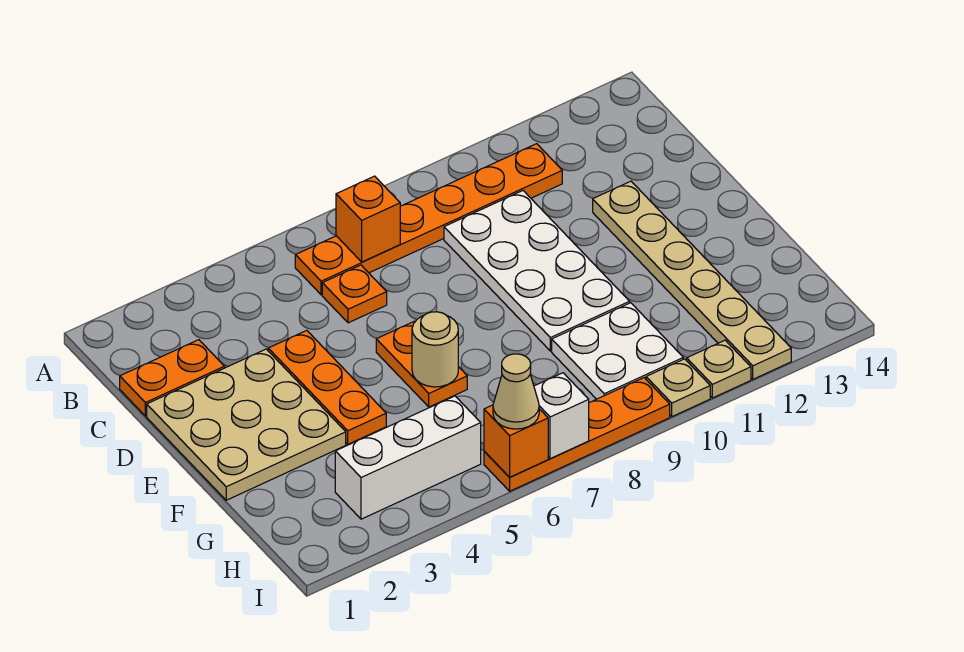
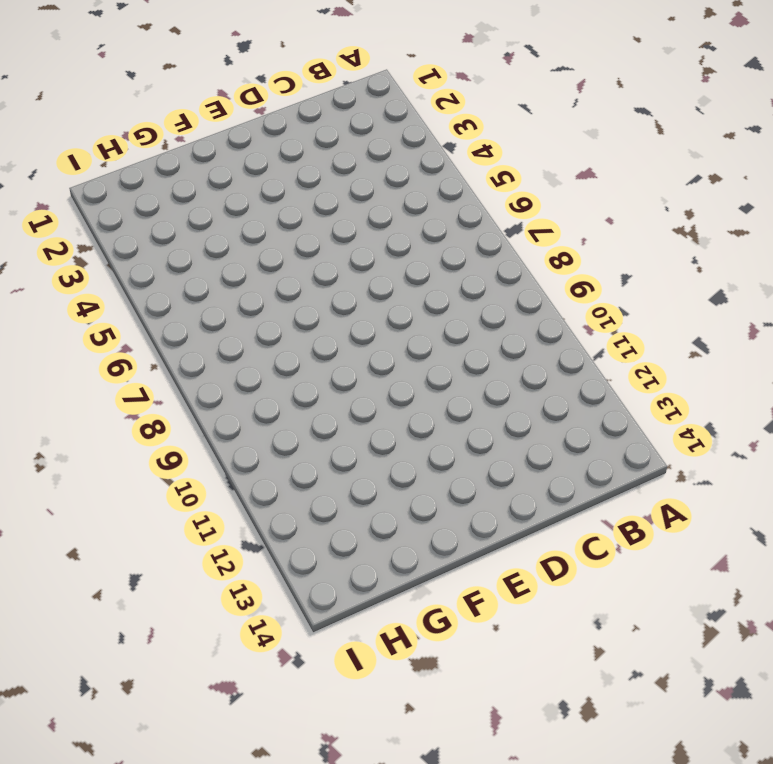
none -> orange plate B6:B11 level 1
none -> orange plate C1:C2 level 1
none -> orange plate C6 level 1

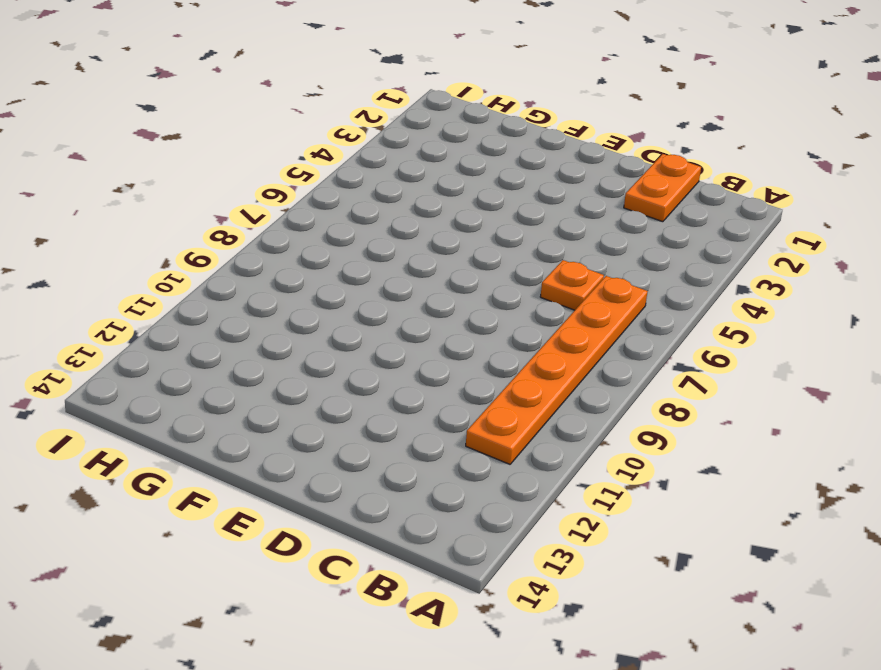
none -> white plate C9:F10 level 1
none -> tan plate D1:F3 level 1
none -> orange plate D4:F4 level 1

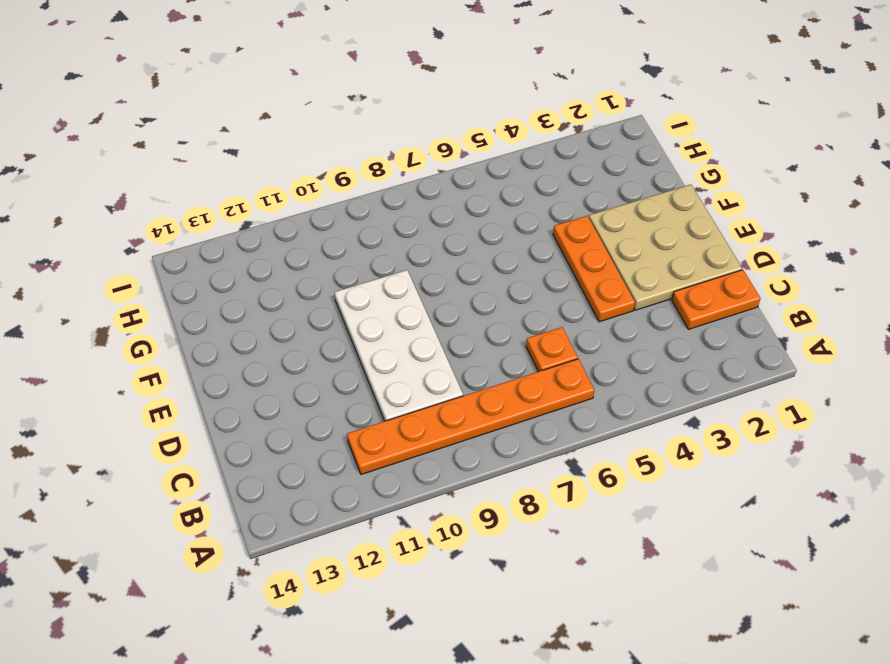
none -> tan plate D12:I12 level 1
none -> orange plate E6:F6 level 1
none -> white plate G9:H10 level 1

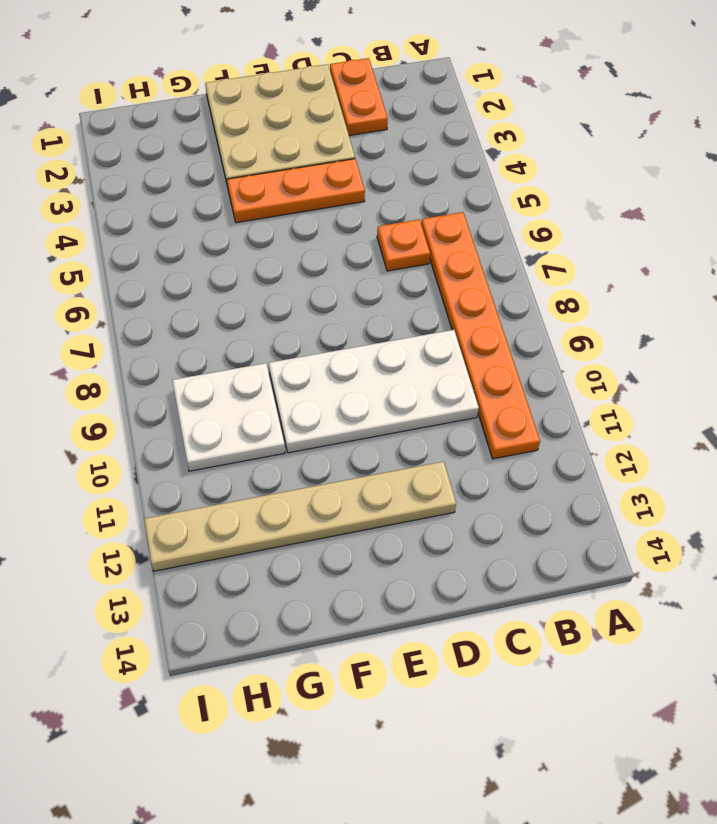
none -> orange plate E6:F6 level 1
none -> white brick H3:H5 level 1
none -> orange plate I6:I9 level 1

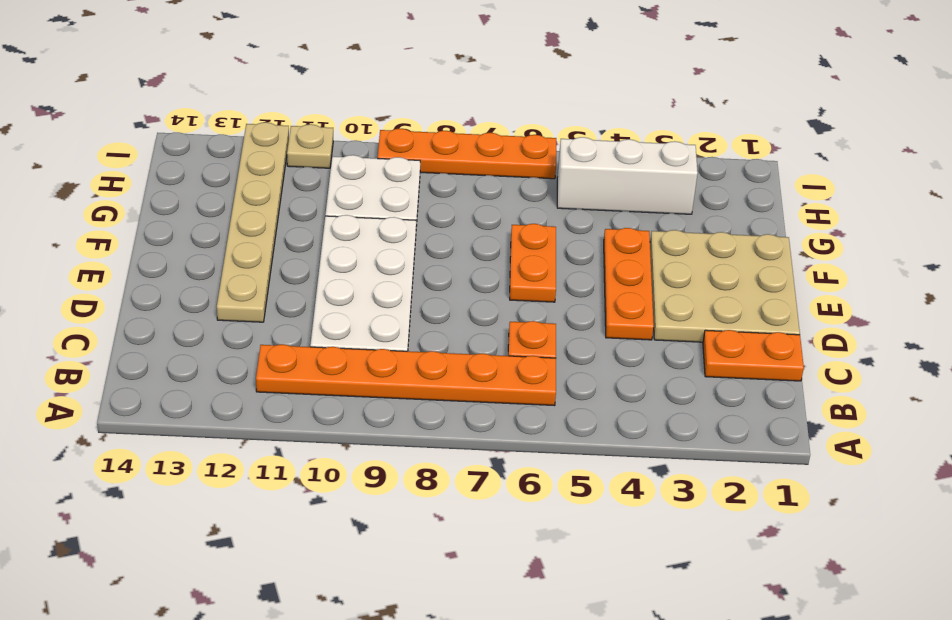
none -> tan plate I10 level 1
none -> orange brick B7 level 2
none -> tan round brick F6 level 2

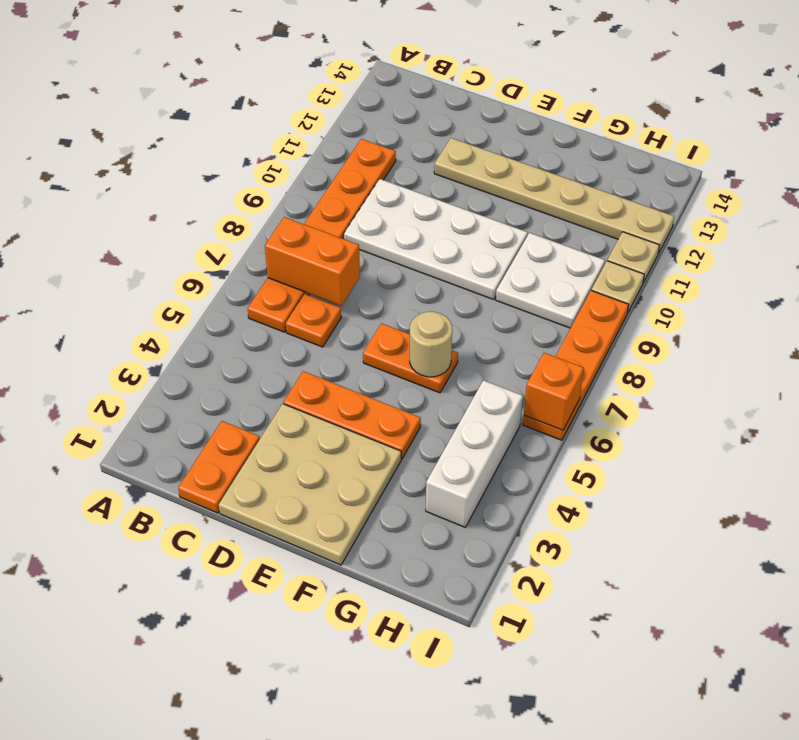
orange brick B7:C7 level 2 -> orange brick B7 level 2
none -> white brick I7 level 2
none -> tan cone I6 level 3

